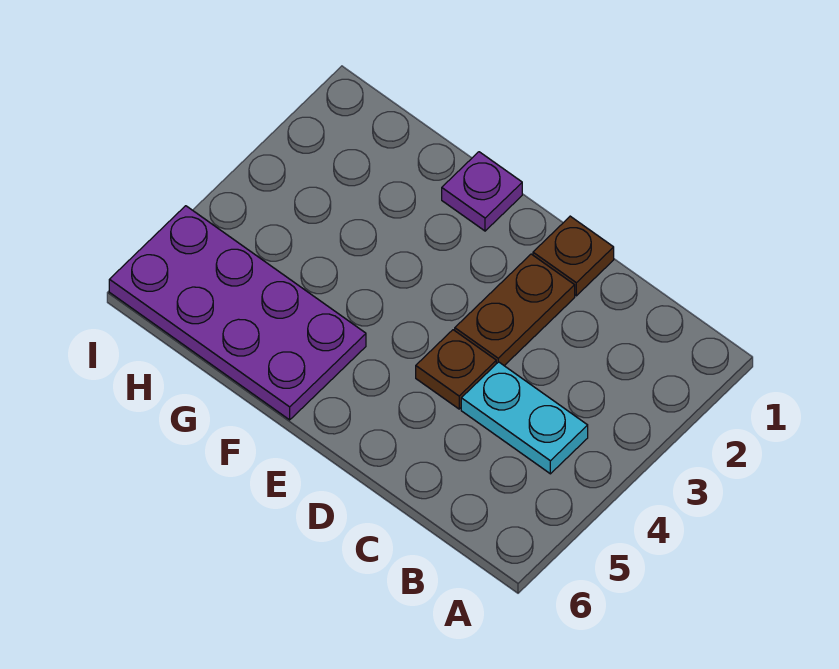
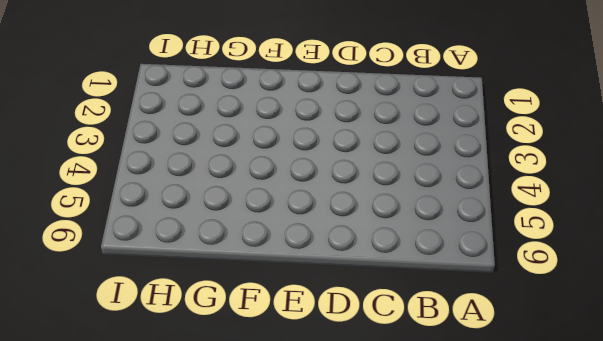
none -> cyan plate B4:C4 level 1
none -> brown plate D1 level 1

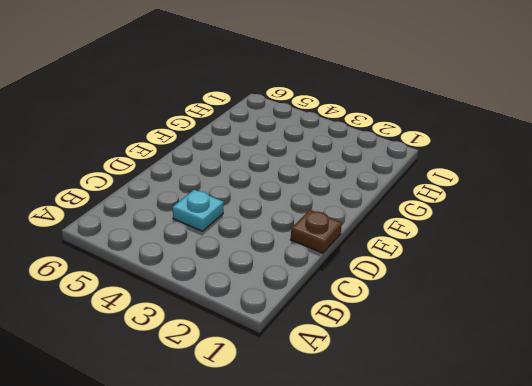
cyan plate C4 level 1 -> cyan plate B4:C4 level 1
none -> brown plate D2:D3 level 1
none -> brown plate D4 level 1

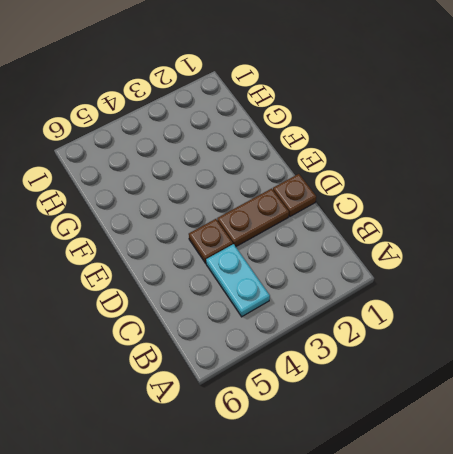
none -> purple plate F1 level 1
none -> purple plate F5:I6 level 1

